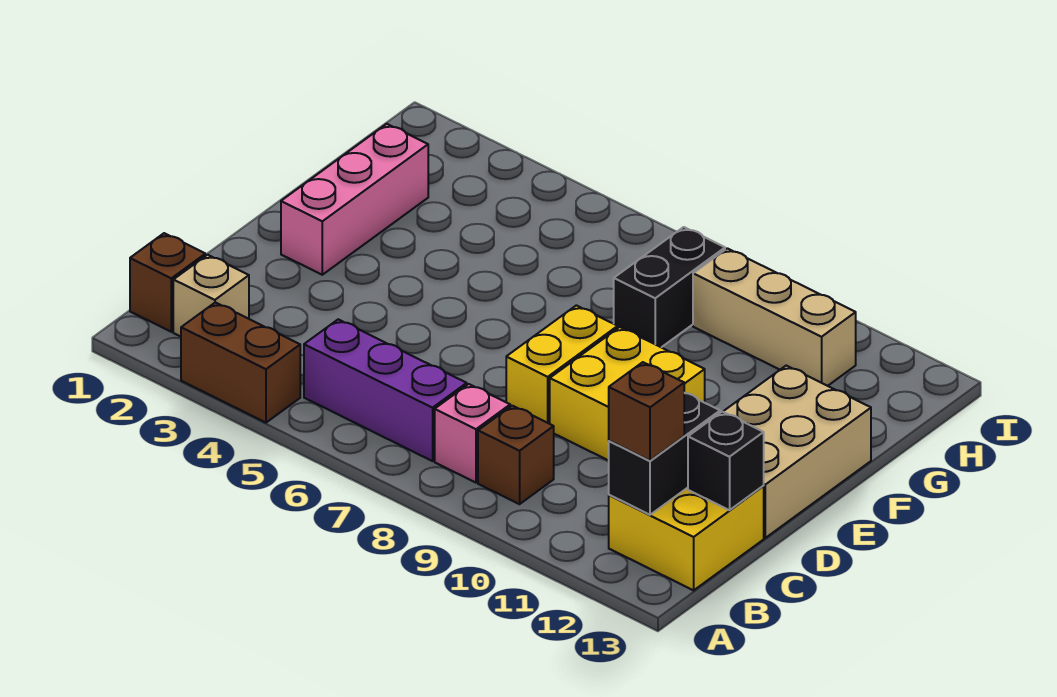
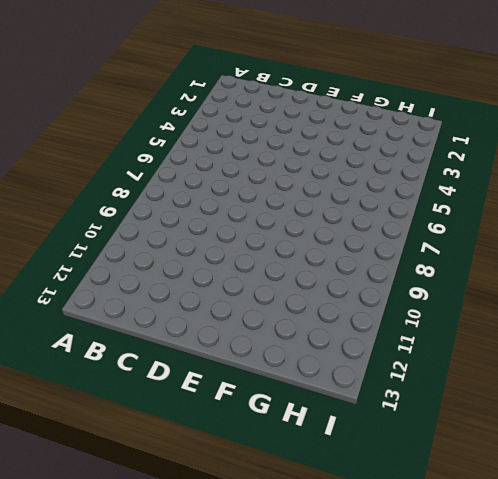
none -> brown brick A3:A4 level 1
none -> brown brick B1 level 1
none -> tan brick B2 level 1

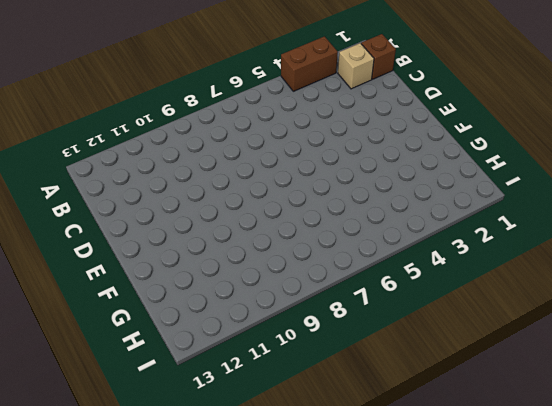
none -> purple brick B5:B7 level 1
none -> pink brick B8 level 1
none -> brown brick B9 level 1

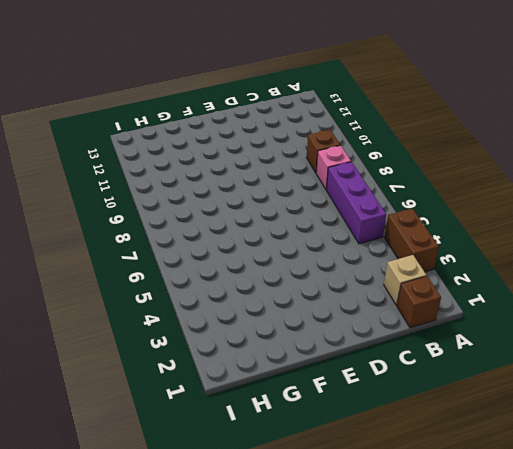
none -> yellow brick B12:C13 level 1
none -> yellow brick D8:E8 level 1
none -> yellow brick D9:E10 level 1

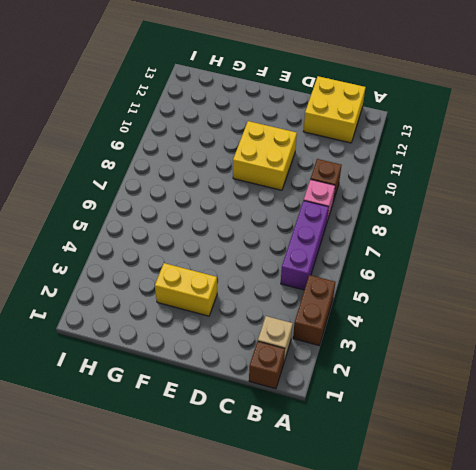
yellow brick E3:F3 level 1 -> yellow brick D8:E8 level 1
none -> tan brick D12:F13 level 1
none -> pink brick E2:G2 level 1
none -> black brick G8:H8 level 1

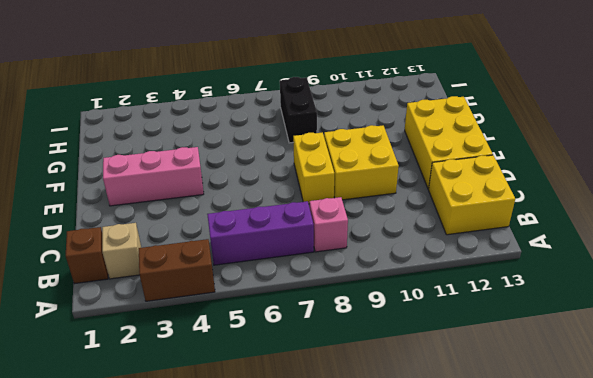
yellow brick D12:F13 level 1 -> tan brick D12:F13 level 1
pink brick E2:E4 level 1 -> pink brick E2:G2 level 1
none -> brown brick B9 level 1
none -> tan brick H9:H11 level 1
none -> black brick B12:C12 level 2

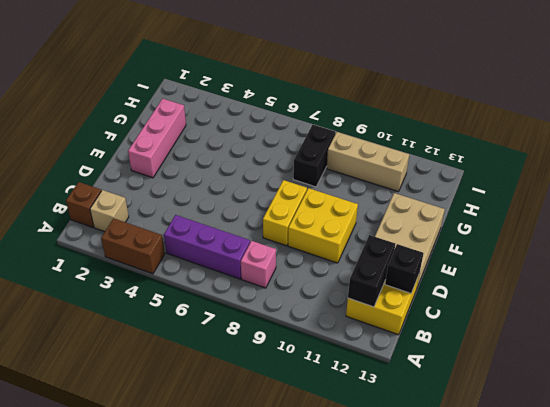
none -> brown brick B9 level 1
none -> brown brick B12 level 3

